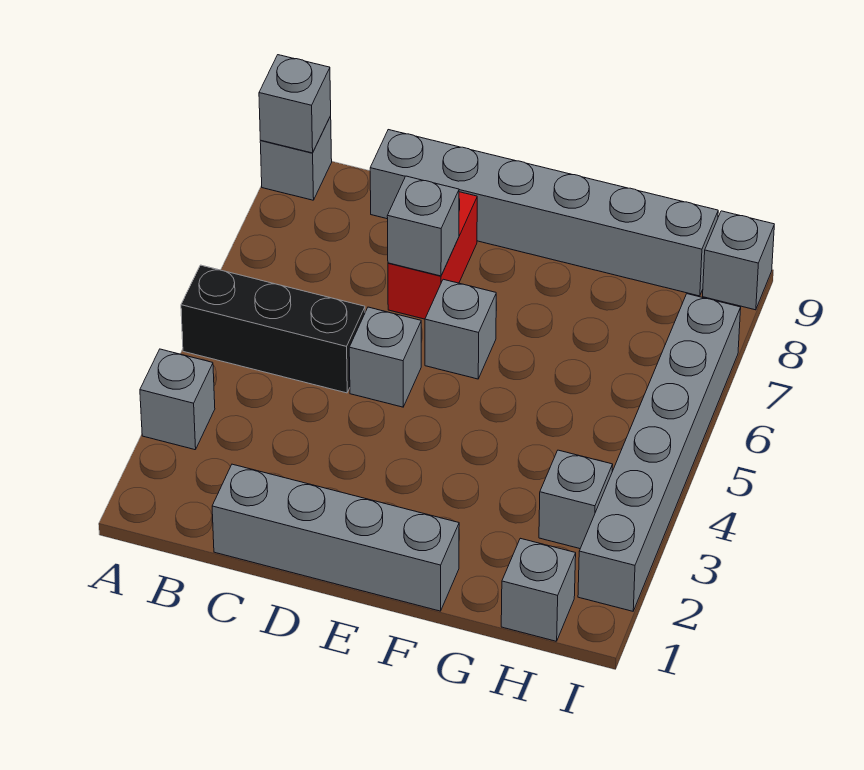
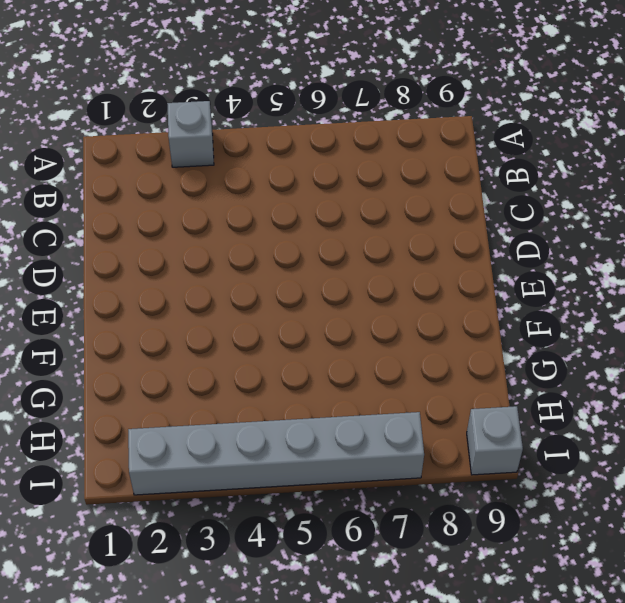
none -> black brick A5:C5 level 1
none -> grey brick A9 level 1
none -> grey brick C1:F1 level 1

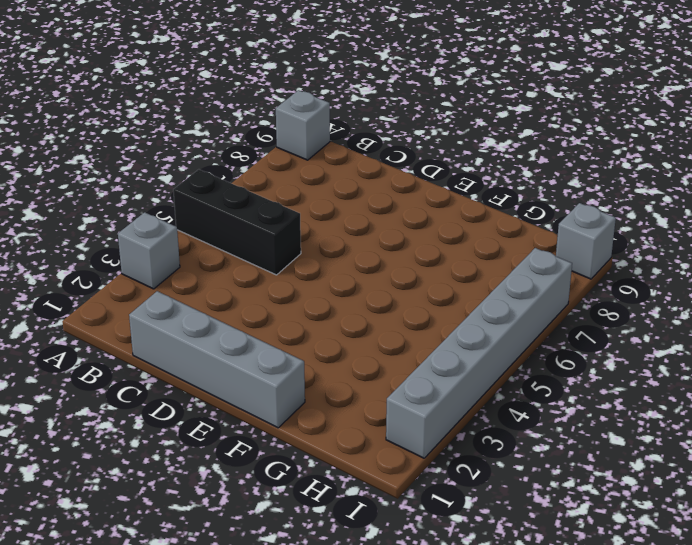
none -> grey brick C9:H9 level 1
none -> grey brick D5 level 1
none -> red brick D7:D8 level 1

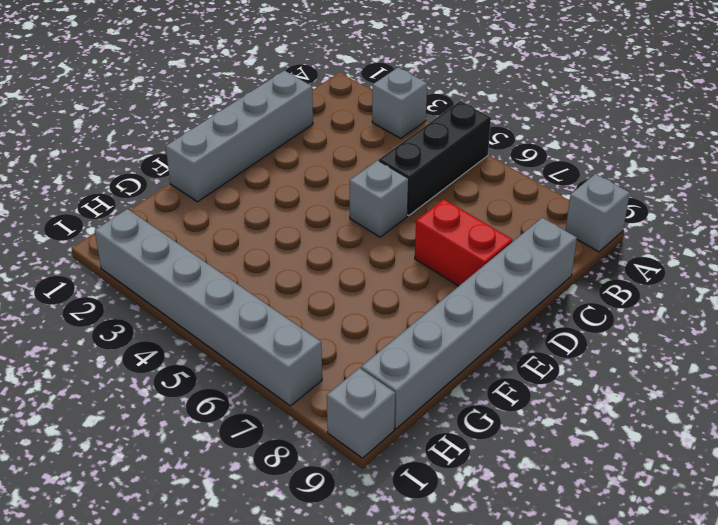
none -> grey brick E6 level 1
none -> grey brick H1 level 1
none -> grey brick H3 level 1

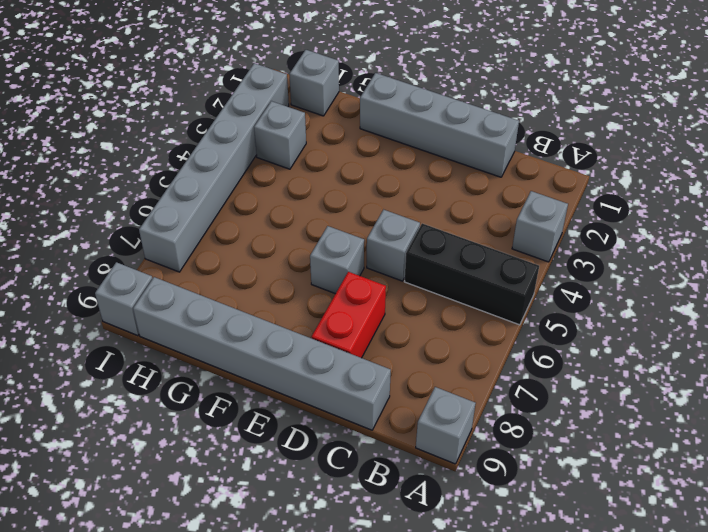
none -> grey brick A9 level 2
none -> grey brick D7 level 2

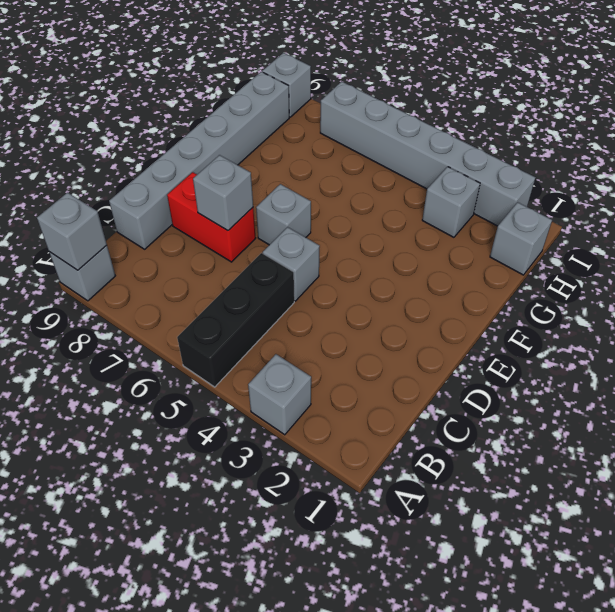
none -> grey brick C1:F1 level 1

